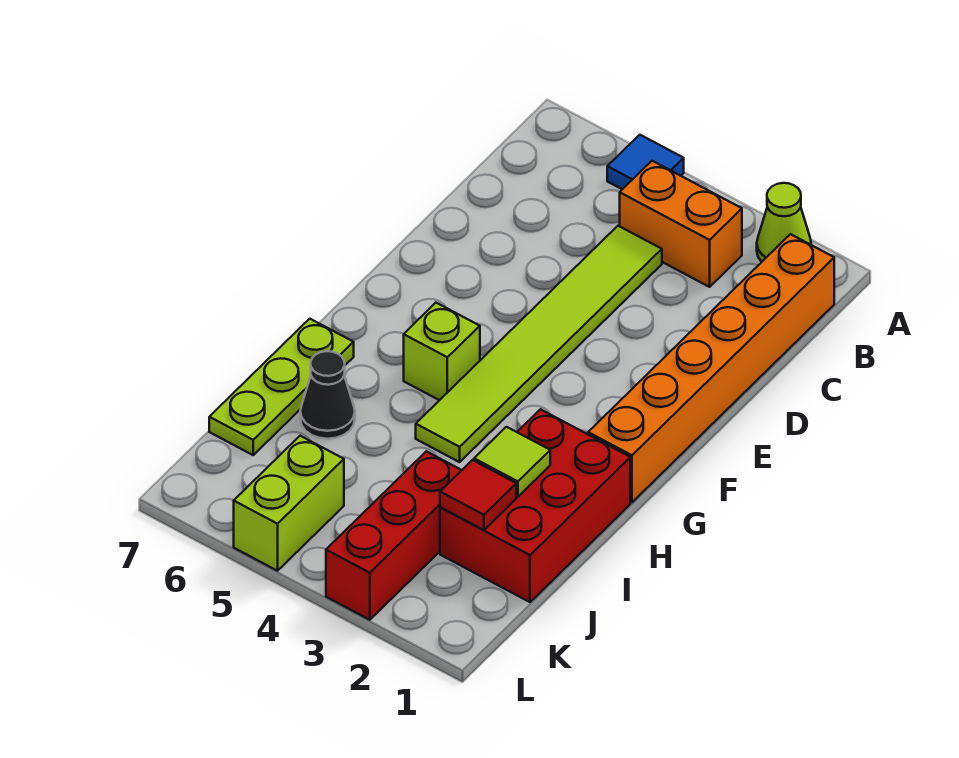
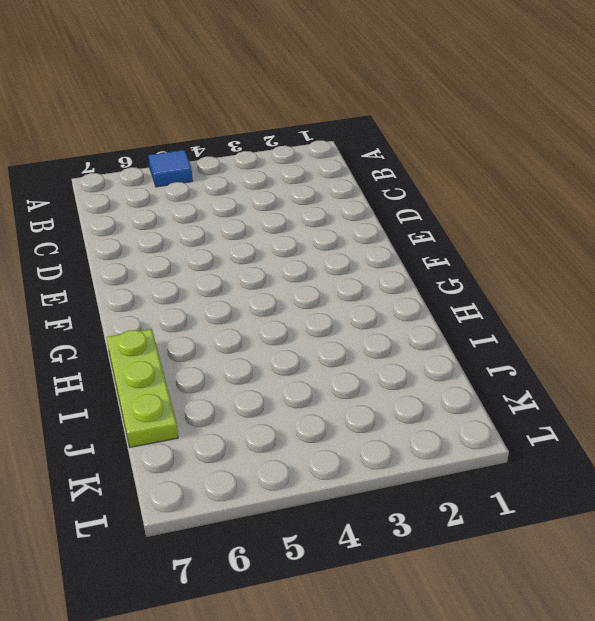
none -> lime cone A2 level 1
none -> orange brick B1:G1 level 1
none -> orange brick B3:B4 level 1

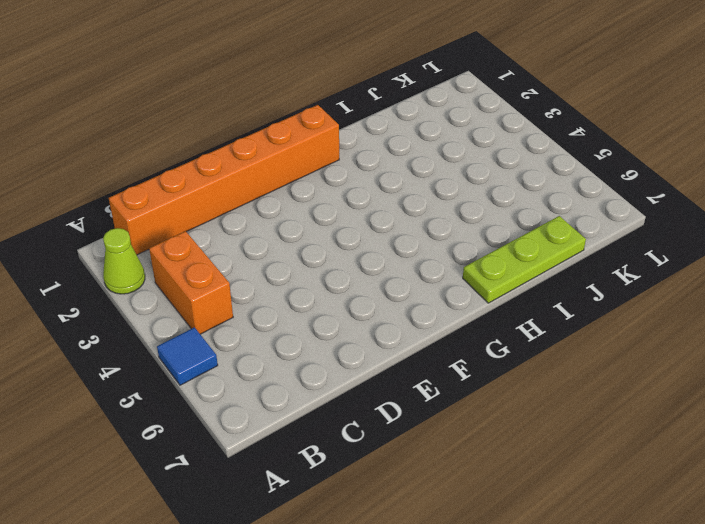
none -> lime tile C4:H4 level 1
none -> lime brick G5 level 1
none -> red brick H1:J2 level 1

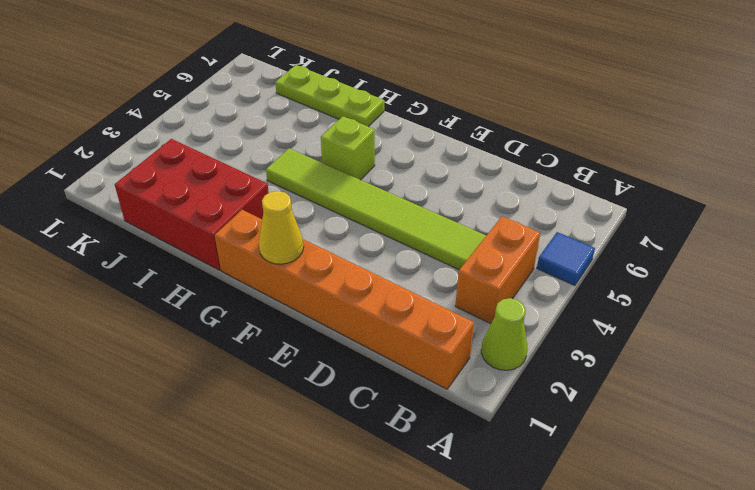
yellow cone F1 level 2 -> none
none -> black cone I6 level 1
none -> red brick J3:L3 level 1
none -> lime brick K5:L5 level 1

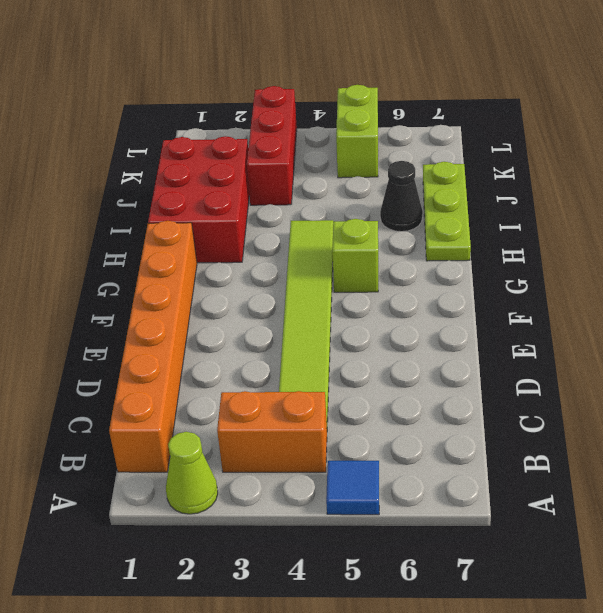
none -> lime tile I2 level 2
none -> red tile J2 level 2

